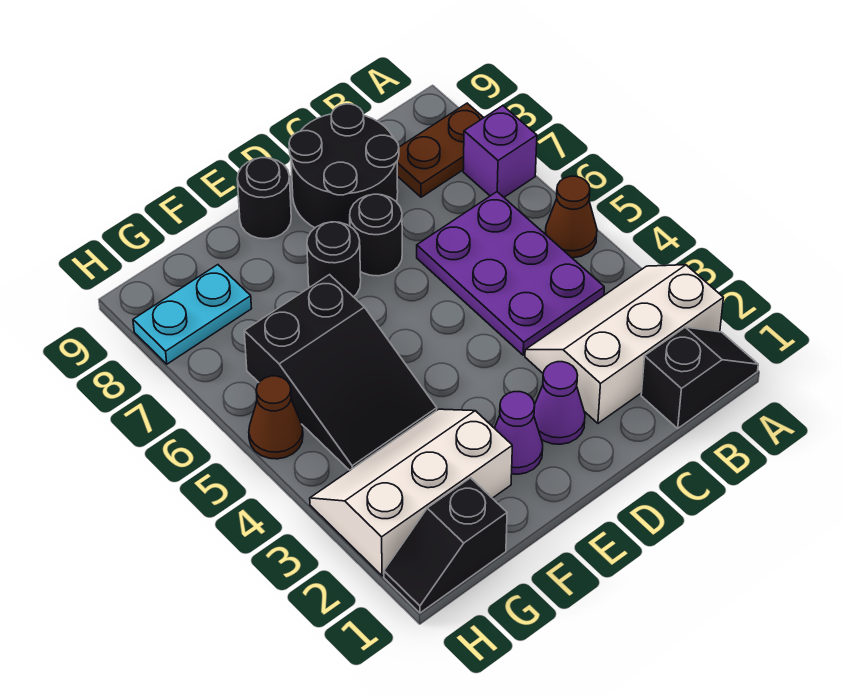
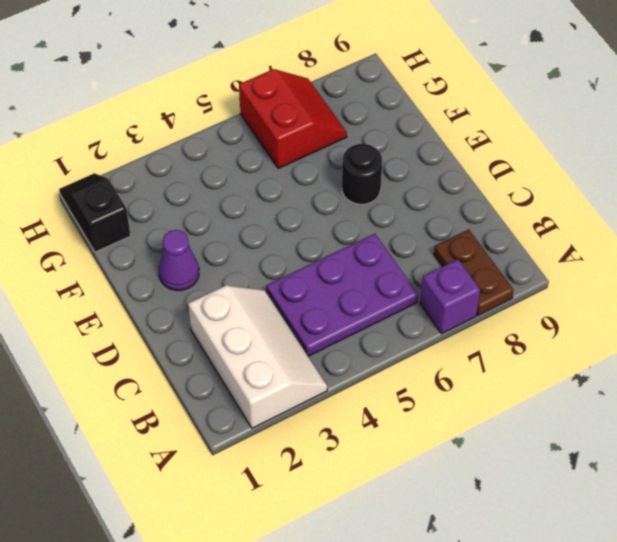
red slope G6:H7 level 1 top 6 -> black slope F4:G6 level 1 top 6
none -> black slope A1:B1 level 1 top B
none -> brown cone A5 level 1
none -> black round brick C8:D9 level 1

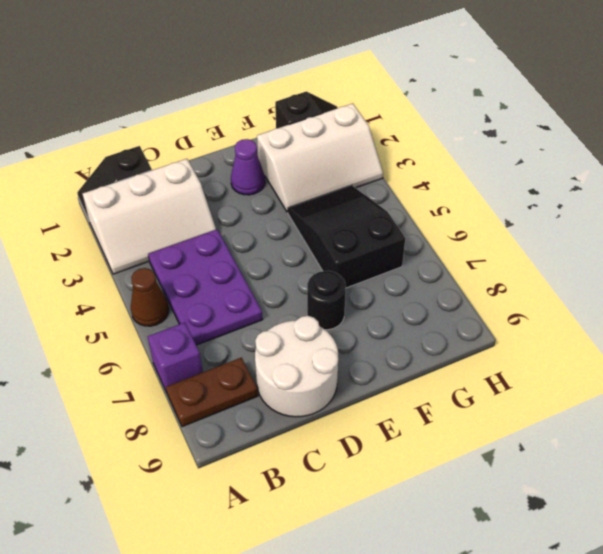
white round brick C8:D9 level 1 -> black round brick C8:D9 level 1
none -> purple cone D2 level 1
none -> black round brick D7 level 1
none -> black round brick E9 level 1

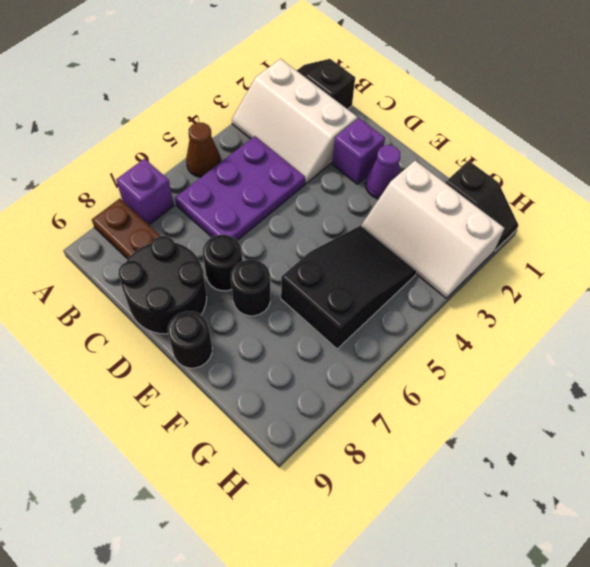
purple brick D2 level 1 -> purple cone D2 level 1
none -> cyan plate G8:H8 level 1
none -> brown cone H5 level 1

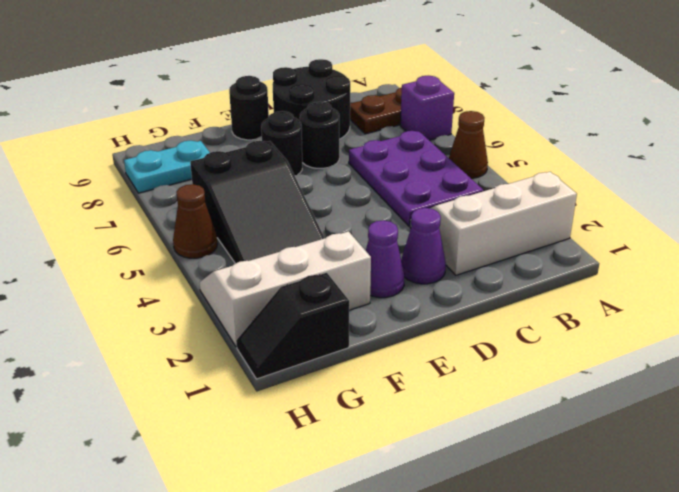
none -> black slope A1:B1 level 1 top B

